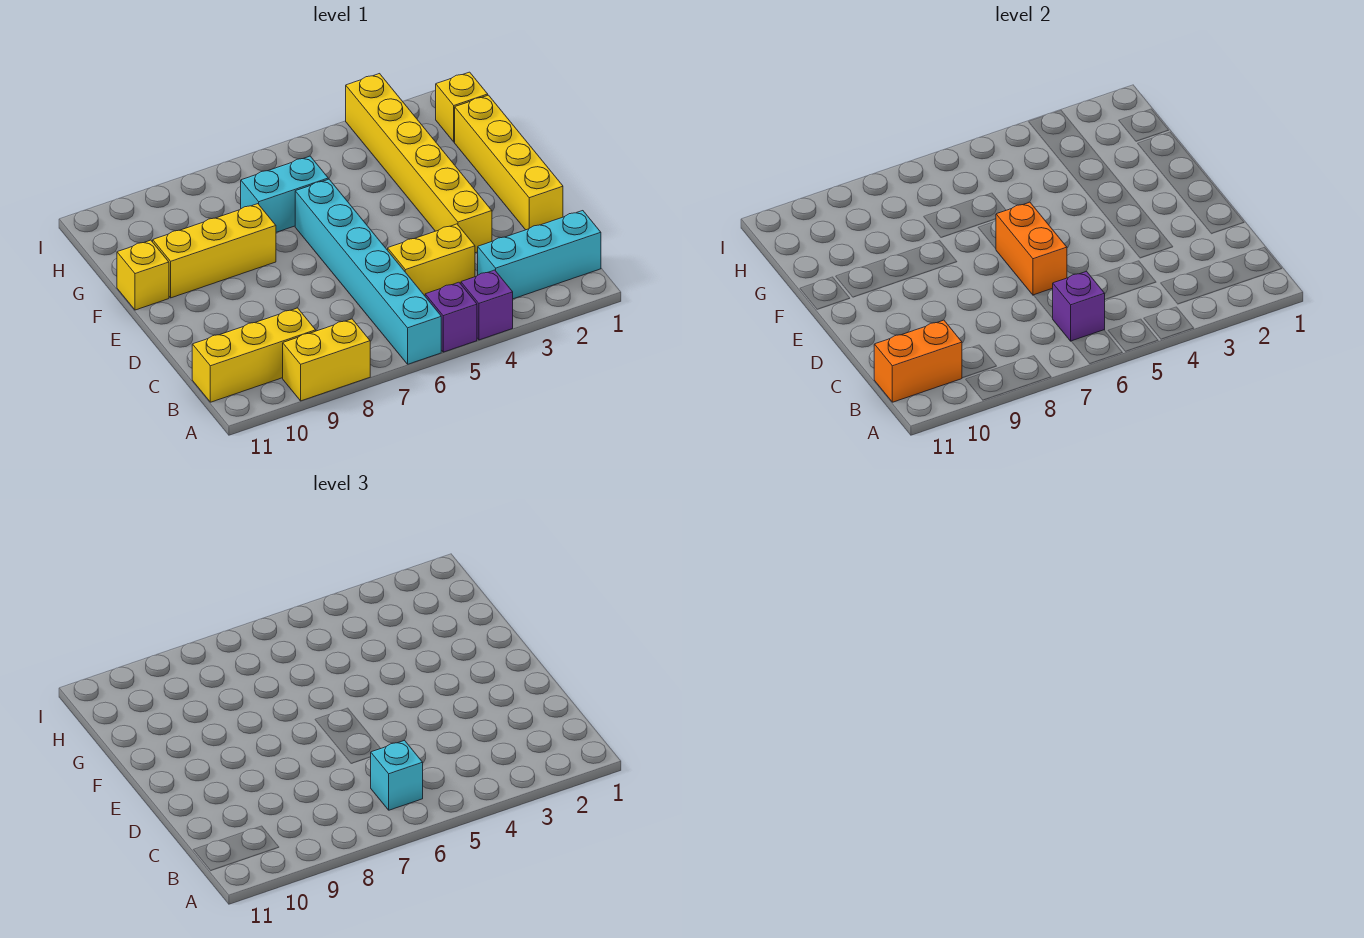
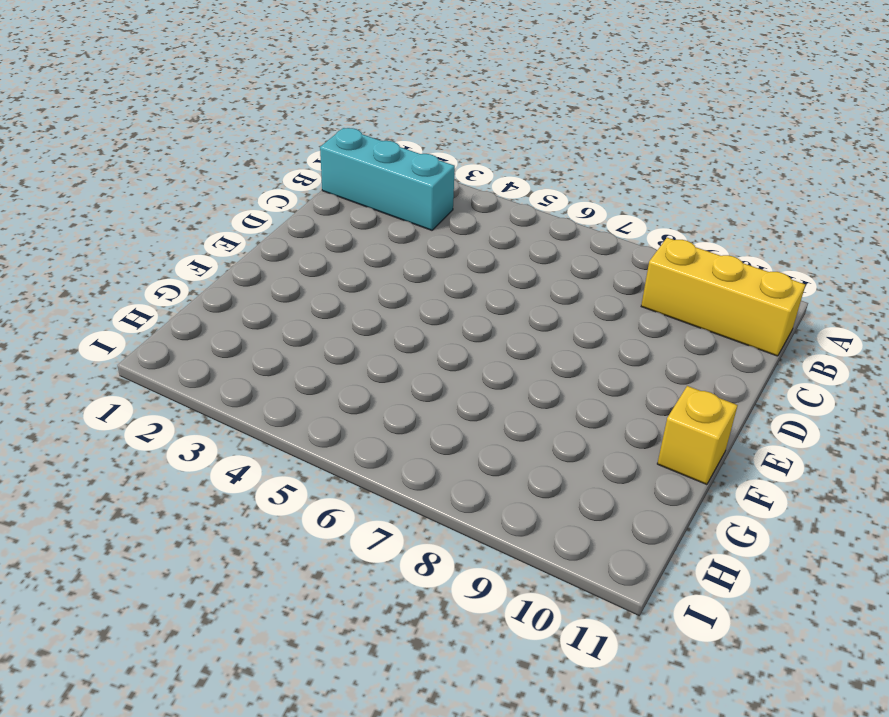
none -> purple brick A4 level 1
none -> purple brick A5 level 1
none -> cyan brick A6:F6 level 1

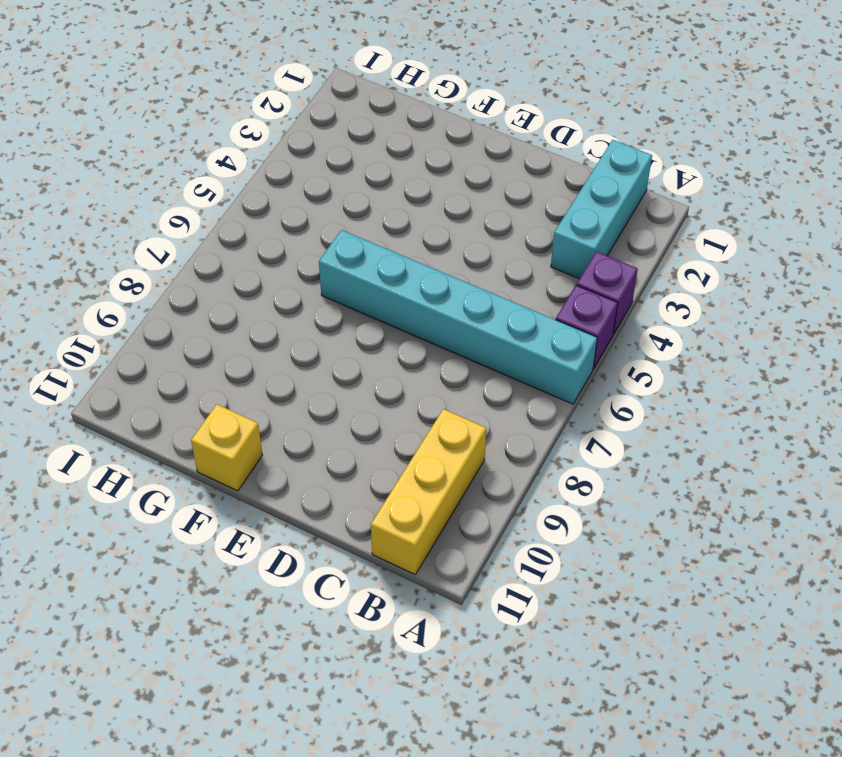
none -> yellow brick A8:A9 level 1
none -> yellow brick C4:C5 level 1
none -> yellow brick D1:G1 level 1

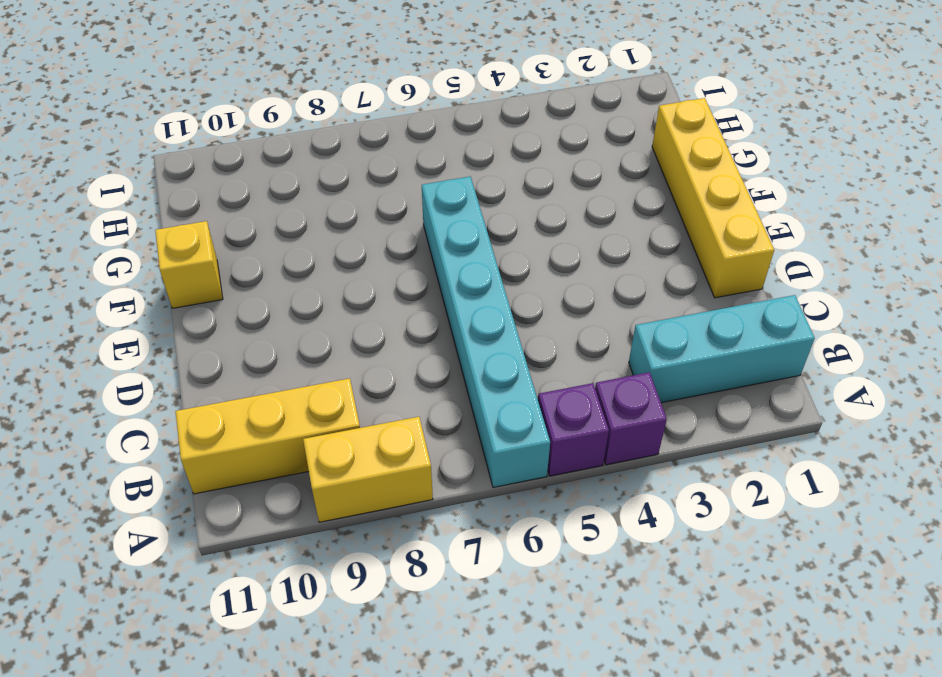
none -> yellow brick C4:C5 level 1
none -> yellow brick D3:I3 level 1
none -> yellow brick F8:F10 level 1

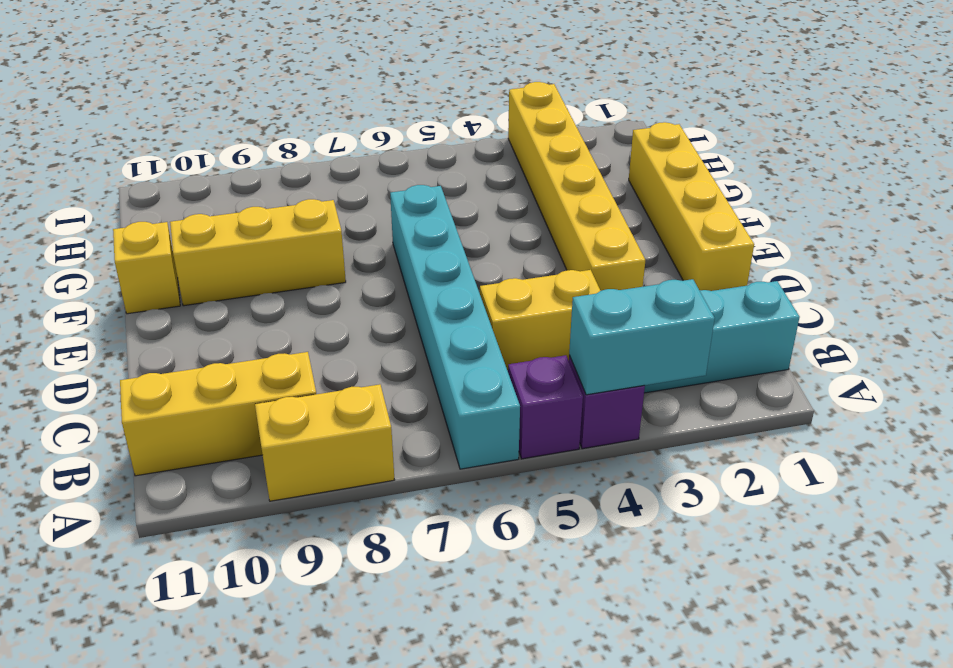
cyan brick A3:A4 level 2 -> cyan brick G6:G7 level 1
none -> yellow brick H1 level 1
none -> purple brick B6 level 2
none -> orange brick B10:B11 level 2

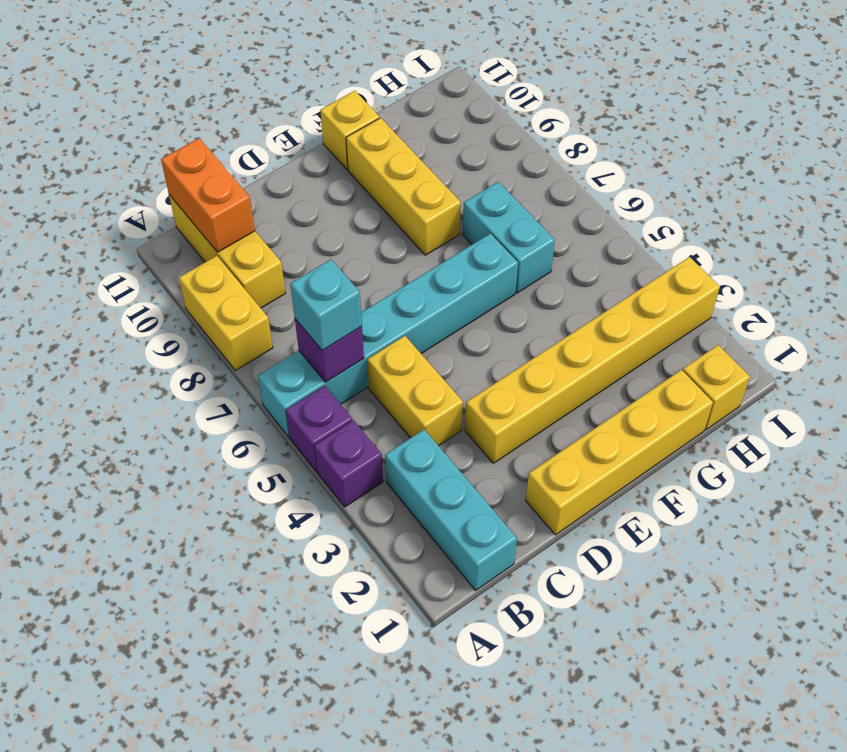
none -> orange brick D6:E6 level 2

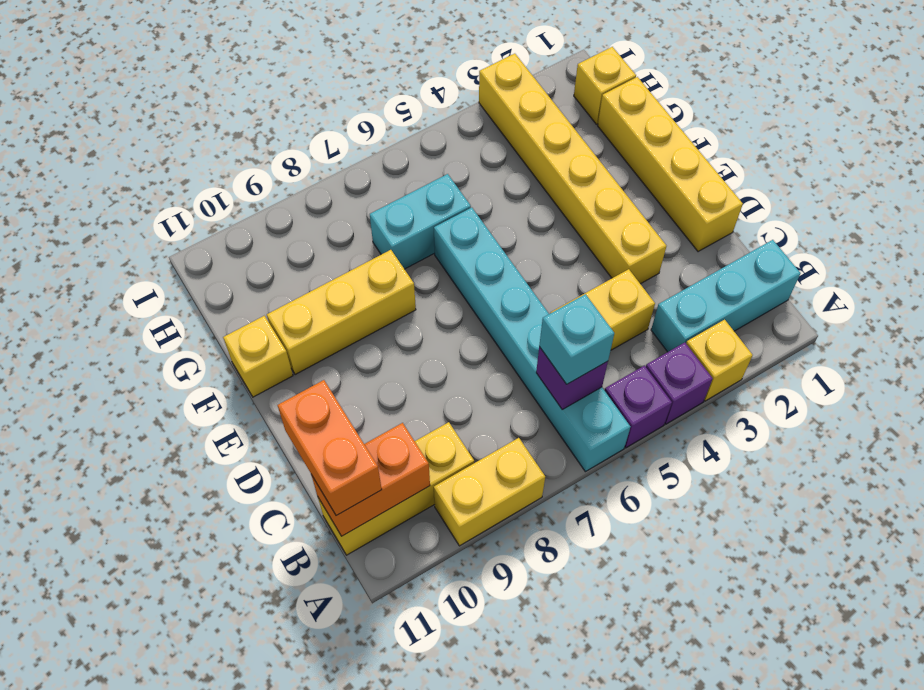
yellow brick A3 level 1 -> none
orange brick B11:C11 level 3 -> orange brick D6:E6 level 2

